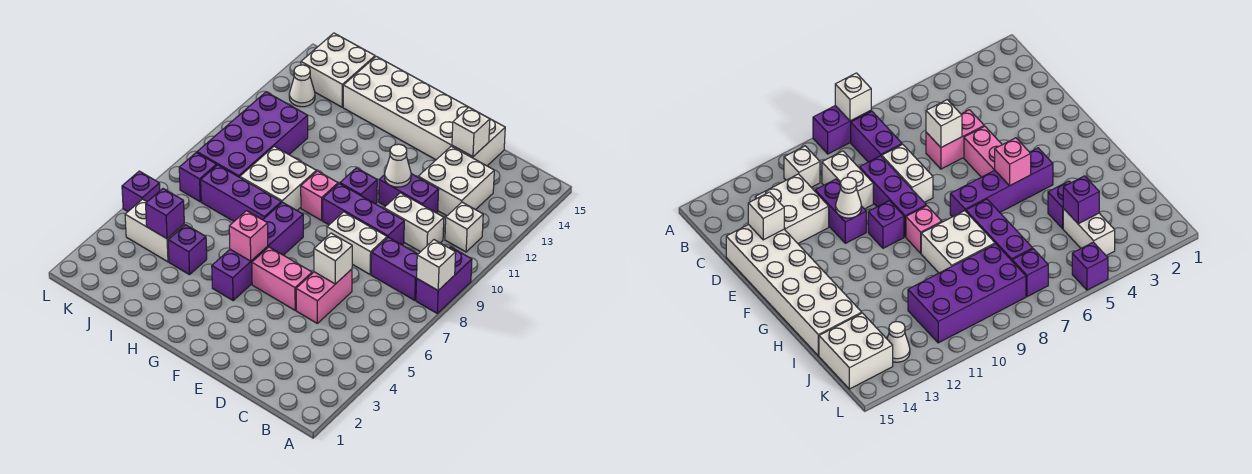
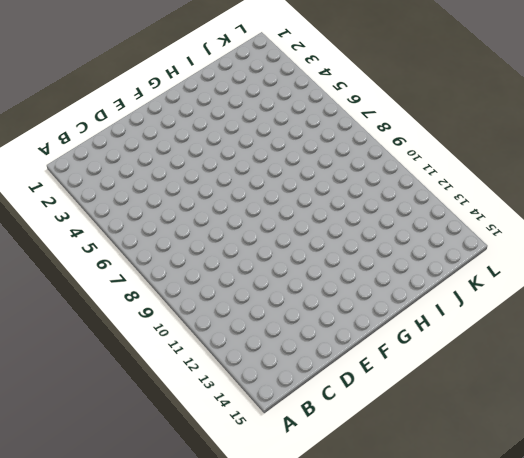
none -> purple brick A8:A9 level 1
none -> purple brick B8:C8 level 1
none -> white brick B11 level 1

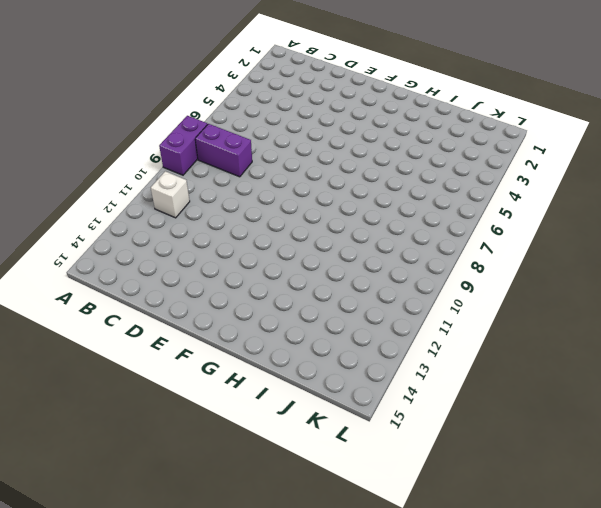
none -> white brick C10:D10 level 1
none -> white brick C12:D13 level 1
none -> pink brick D5:D6 level 1

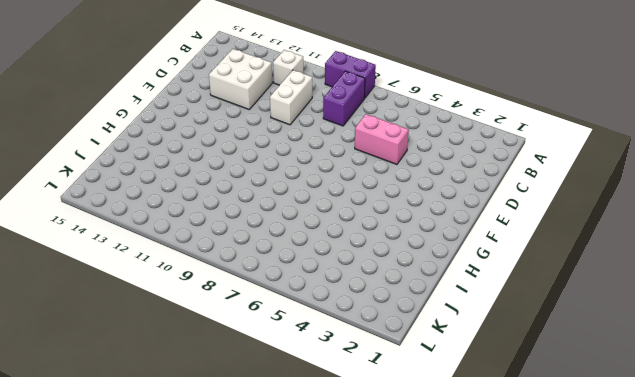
none -> white brick D8:E8 level 1
none -> purple brick D9:F9 level 1
none -> purple brick D11:E11 level 1

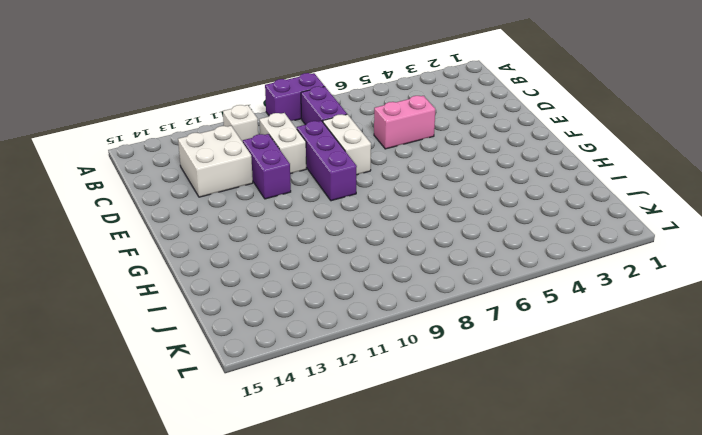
none -> white brick D14:I15 level 1
none -> pink brick E5:F5 level 1
none -> purple brick F10 level 1

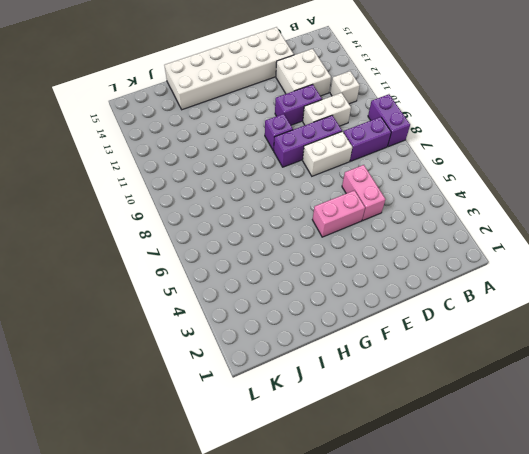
none -> purple brick G4:G7 level 1
none -> pink brick G9 level 1
none -> purple brick H7:J7 level 1

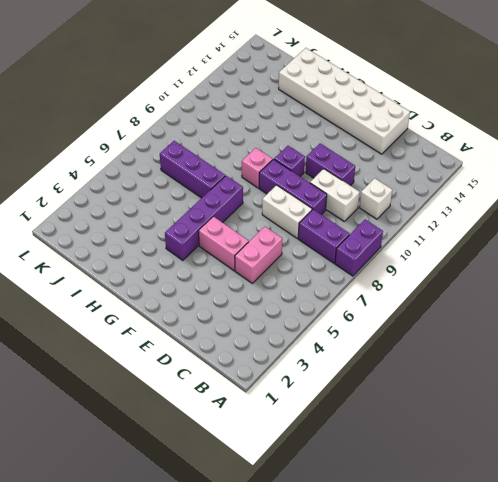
none -> white brick C12:D13 level 1
none -> white brick H8:I9 level 1
none -> purple brick I4 level 1

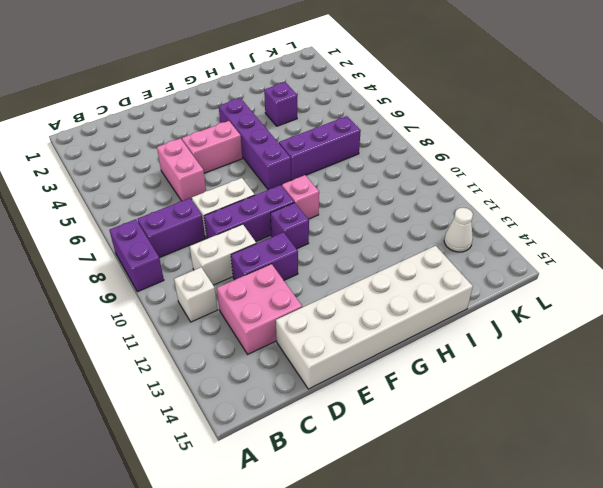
pink brick C12:D13 level 1 -> white brick C12:D13 level 1
none -> white brick H8:I9 level 1
none -> white brick J4:K4 level 1
none -> purple brick J8:K11 level 1

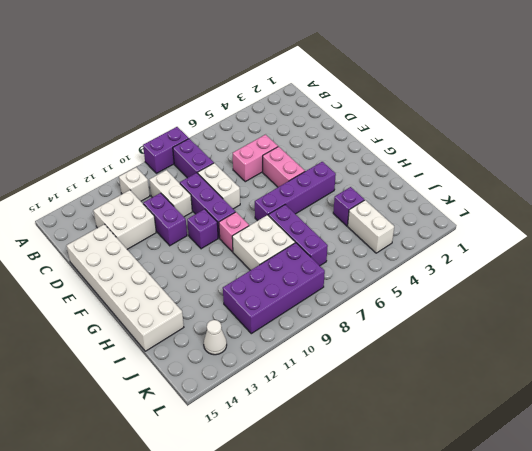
none -> white brick J14:K15 level 1
none -> purple brick K7 level 1
none -> purple brick L5 level 1

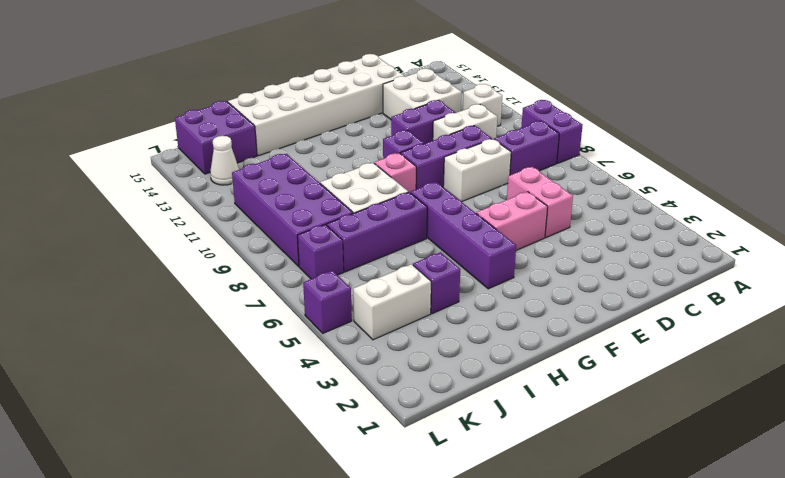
purple brick J14:K15 level 1 -> white brick J14:K15 level 1
none -> white brick A8 level 2
none -> white brick D6 level 2
none -> white brick D14 level 2

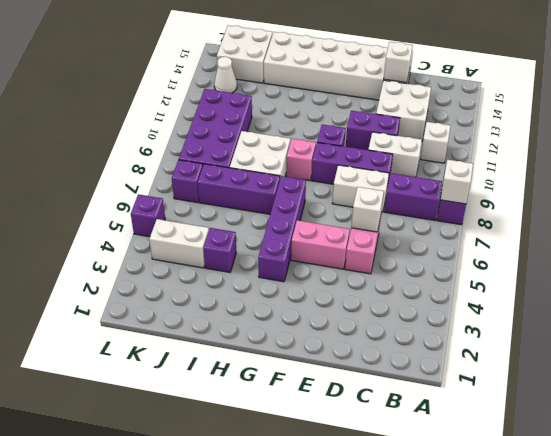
none -> white cone E11 level 2
none -> pink brick G5 level 2
none -> purple brick J4 level 2

